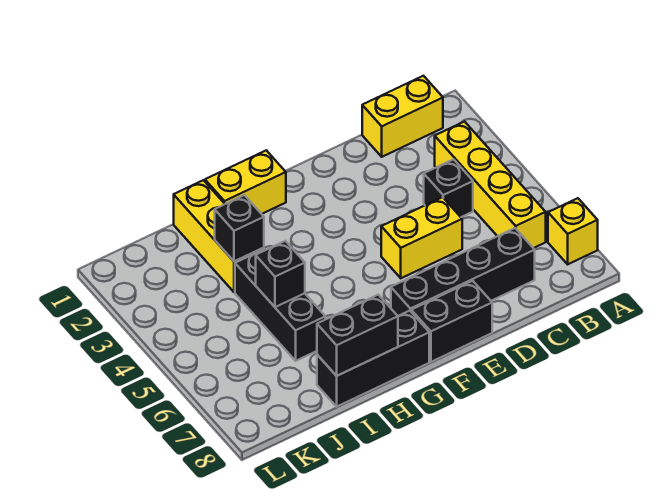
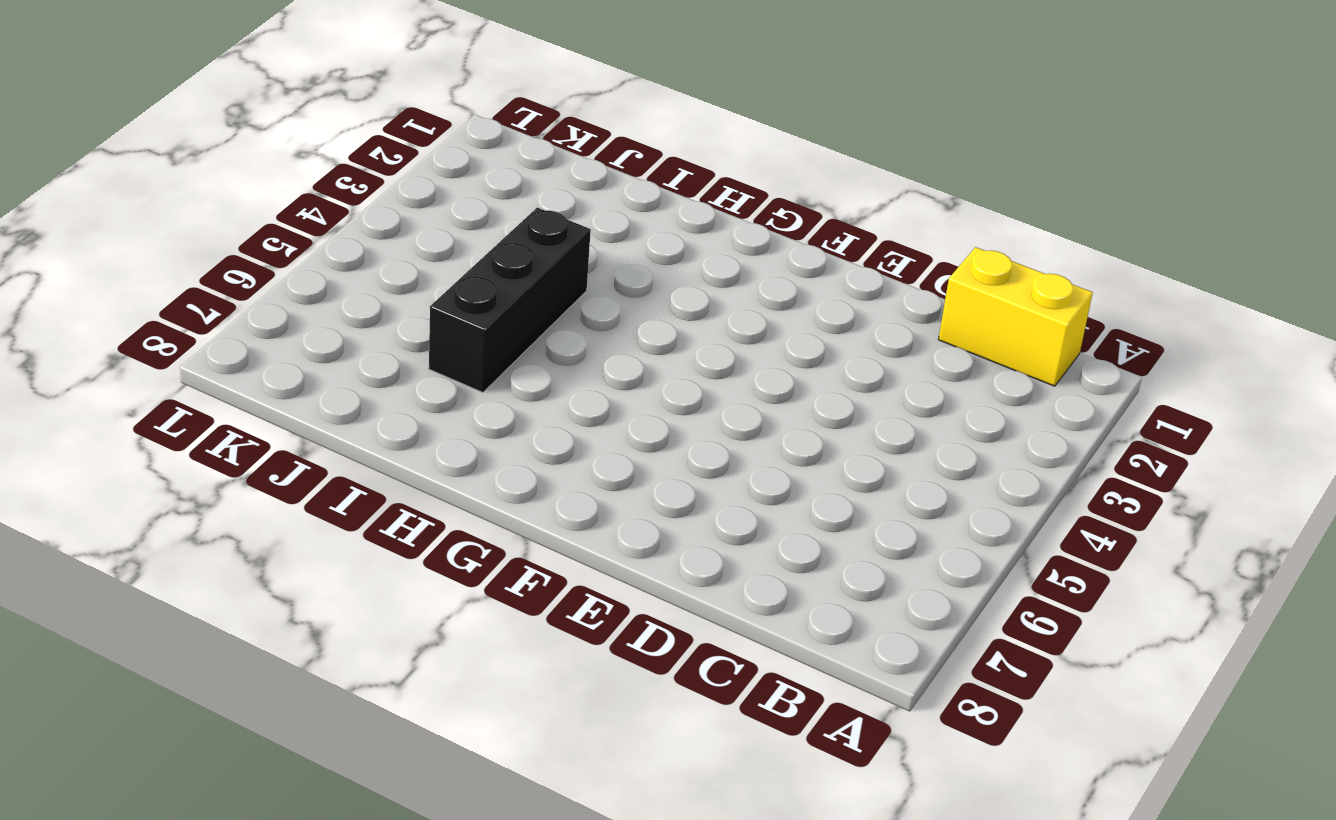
none -> yellow brick A7 level 1
none -> yellow brick B3:B6 level 1
none -> black brick C4 level 1

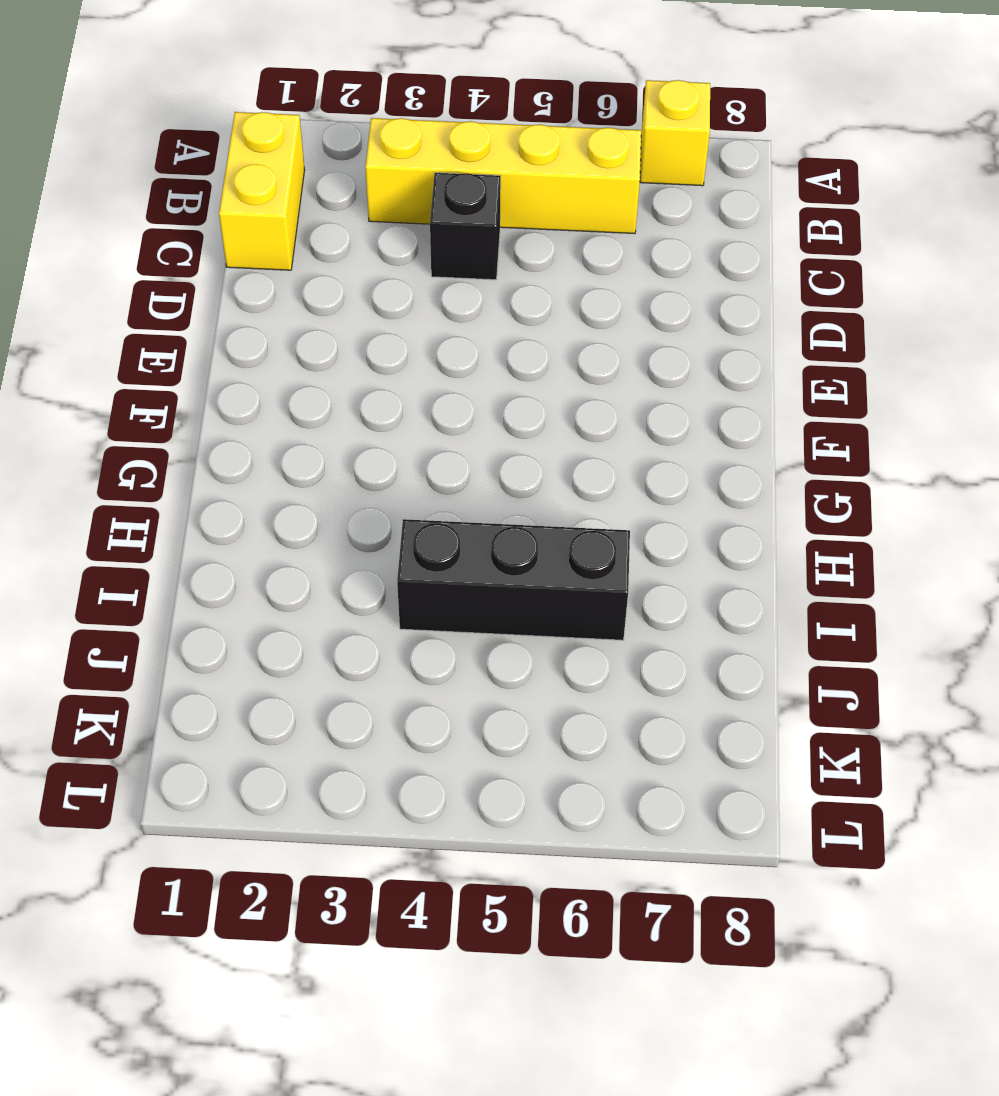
none -> black brick C7:F7 level 1
none -> yellow brick D5:E5 level 1
none -> black brick E8:F8 level 1

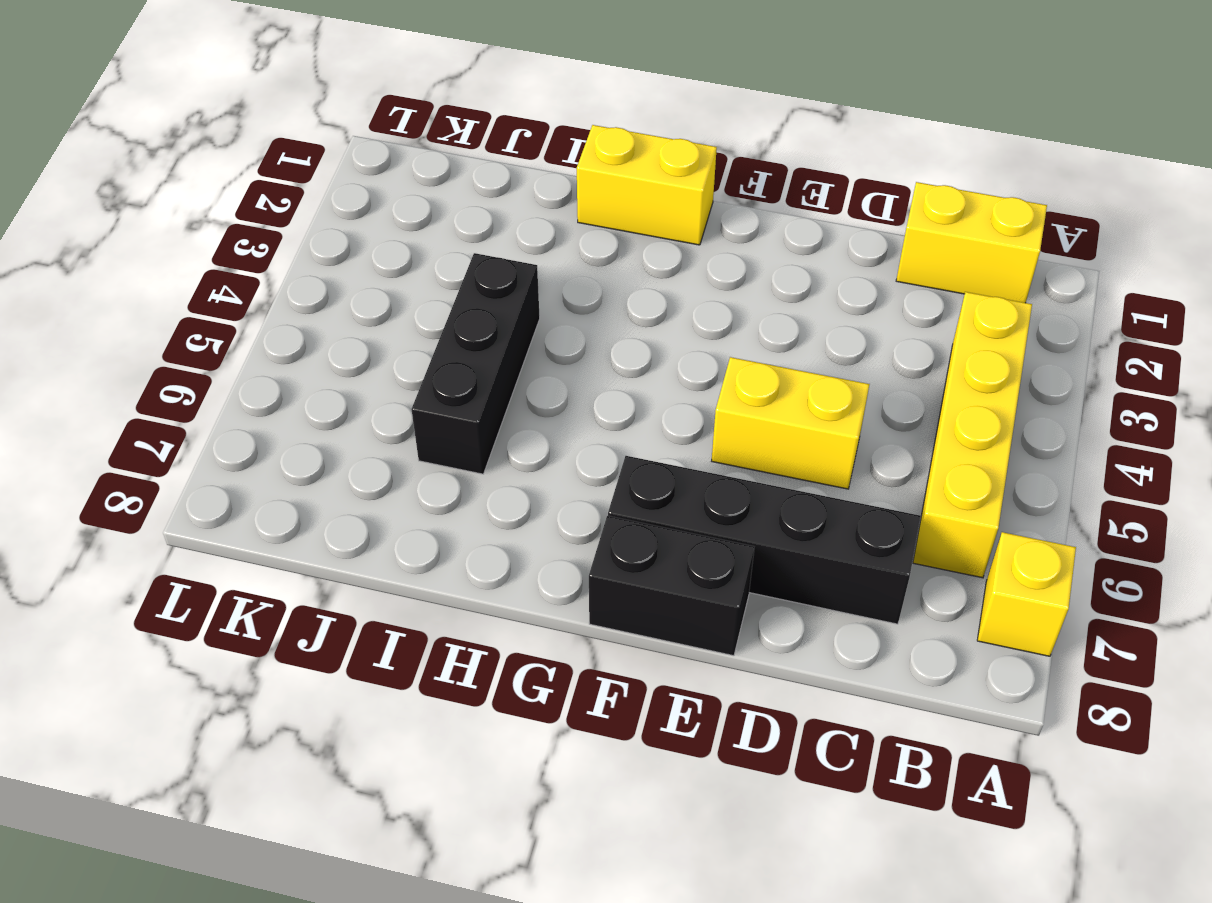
none -> black brick C4 level 1
none -> black brick G8:I8 level 1
none -> yellow brick I1:I3 level 1

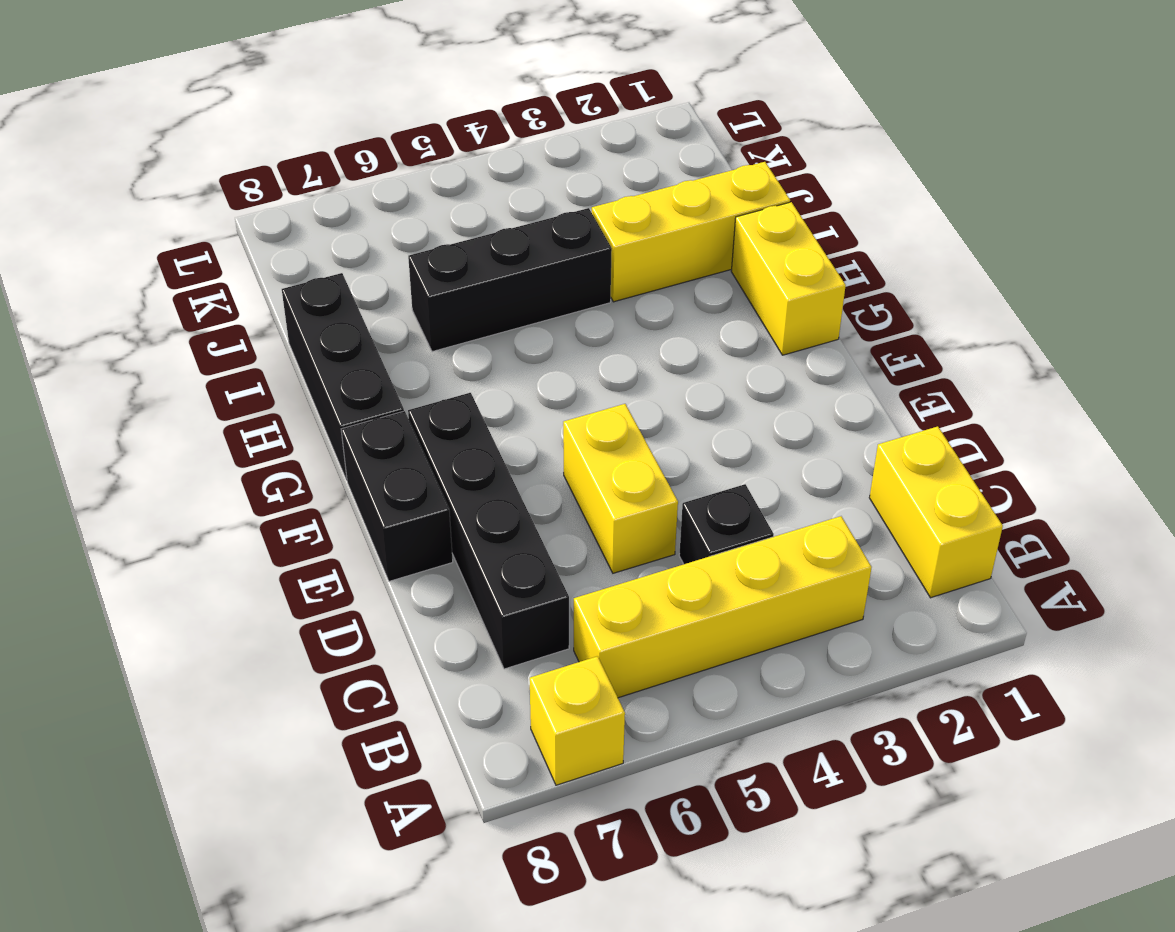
none -> black brick H8:I8 level 2
none -> black brick I3 level 2
none -> black brick I5 level 2

